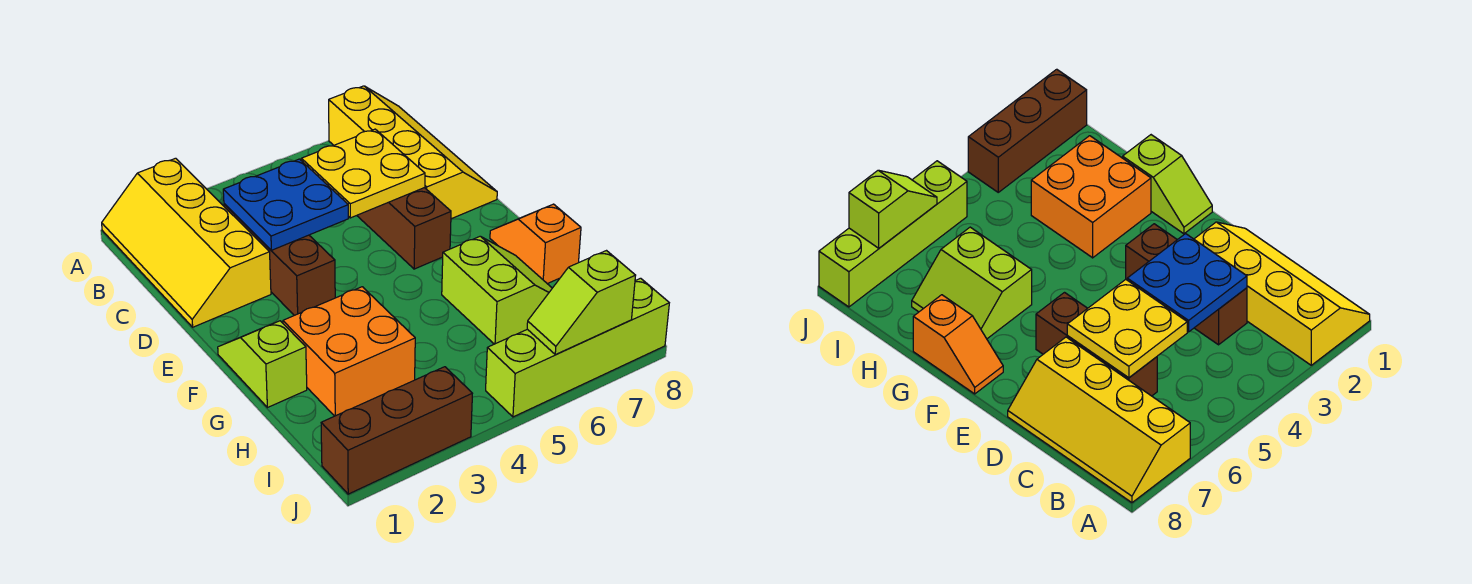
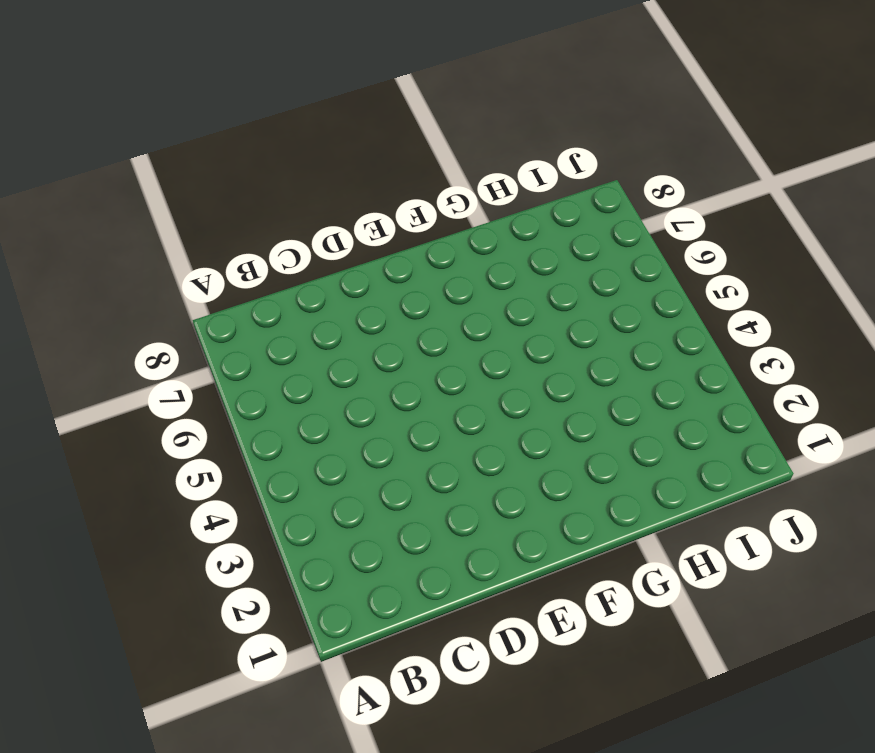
none -> yellow slope A1:D2 level 1 top 2
none -> yellow slope A7:D8 level 1 top 7
none -> brown brick C3:E3 level 1

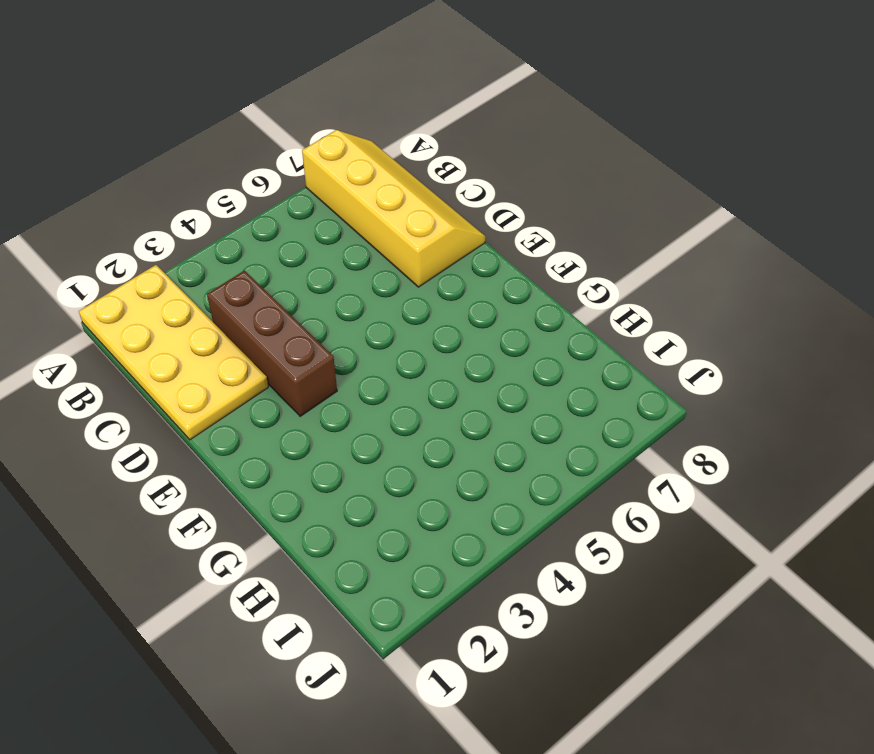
yellow plate A1:D2 level 1 -> yellow slope A1:D2 level 1 top 2
none -> brown brick C6:E6 level 1
none -> lime slope F1:G1 level 1 top G
none -> orange slope F8:G8 level 1 top G

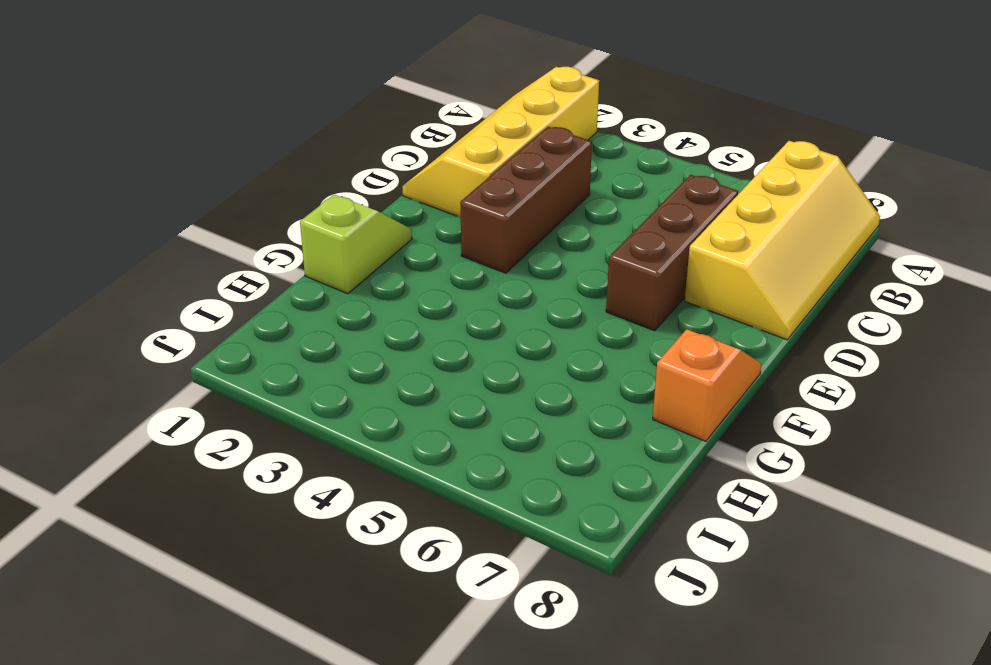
none -> orange brick G2:H3 level 1
none -> lime slope G6:H7 level 1 top 6
none -> brown brick J1:J3 level 1

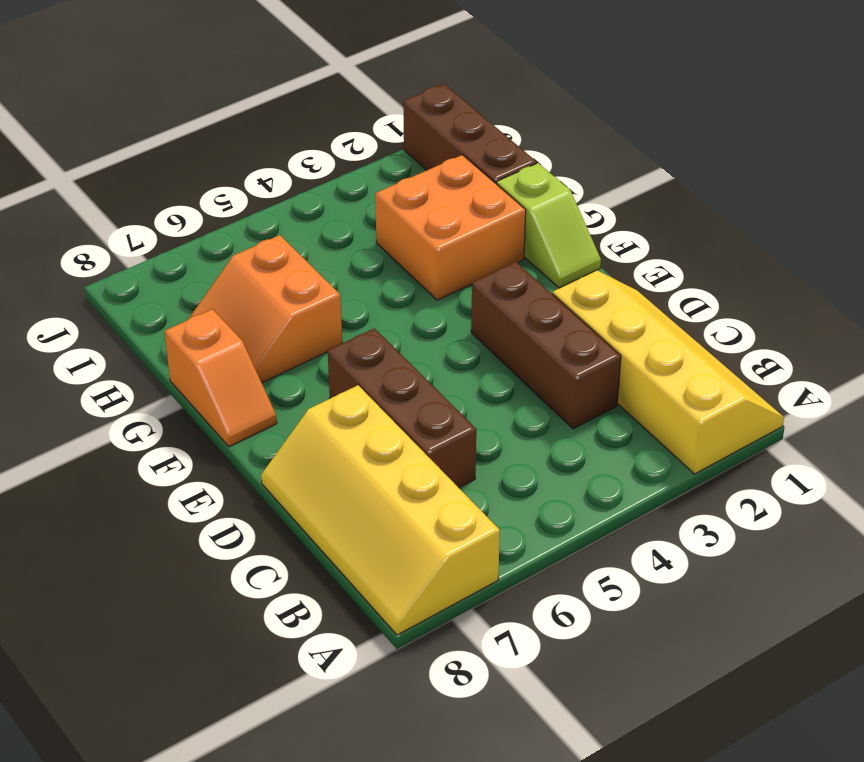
orange slope G6:H7 level 1 top 6 -> lime slope G6:H7 level 1 top 6
brown brick H1:J1 level 1 -> brown brick J1:J3 level 1
none -> lime brick J5:J8 level 1
none -> blue plate C3:D4 level 2
none -> yellow plate C5:D6 level 2

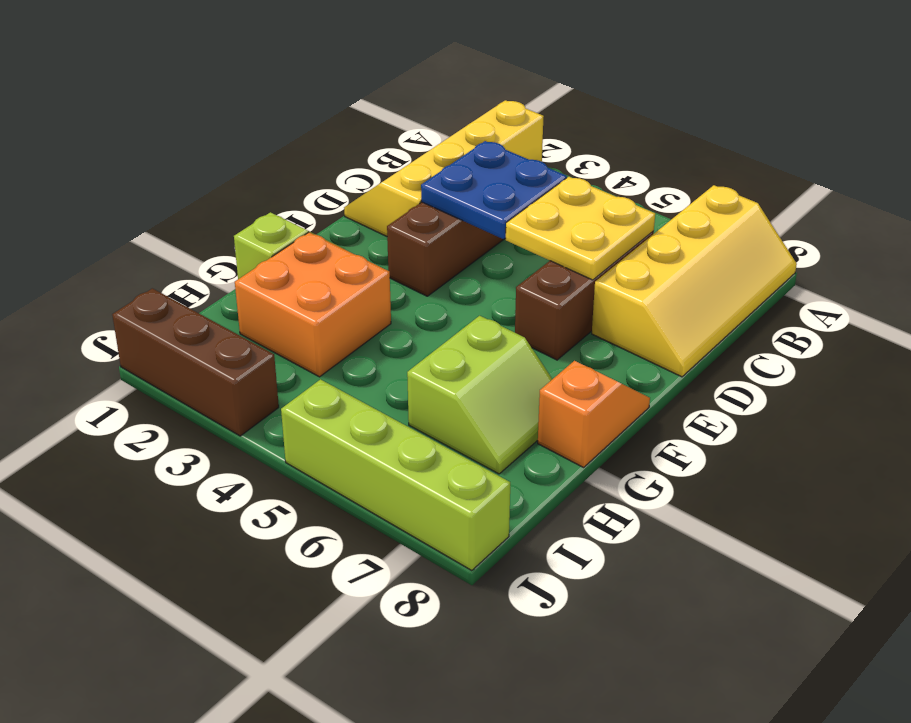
none -> lime slope J6:J7 level 2 top 7

